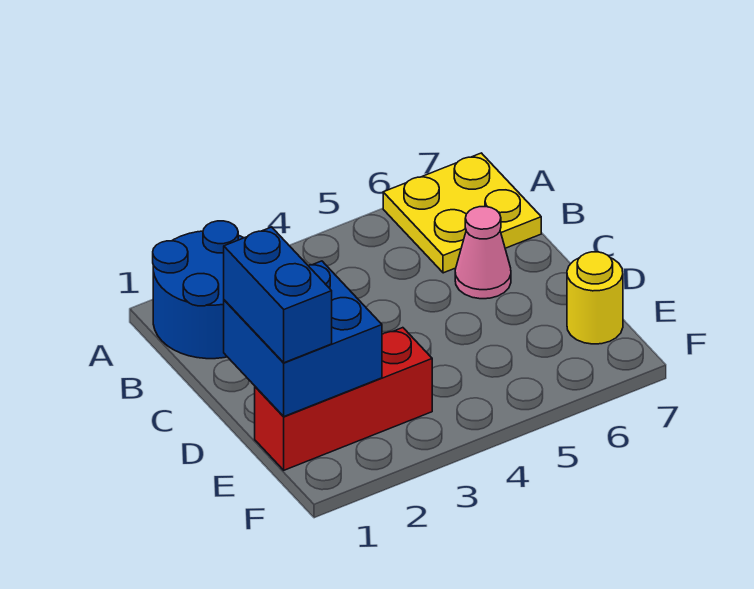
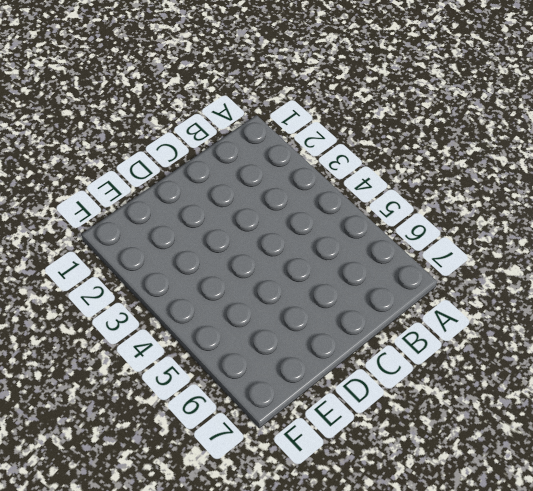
none -> blue round brick A1:B2 level 1
none -> yellow plate A6:B7 level 1

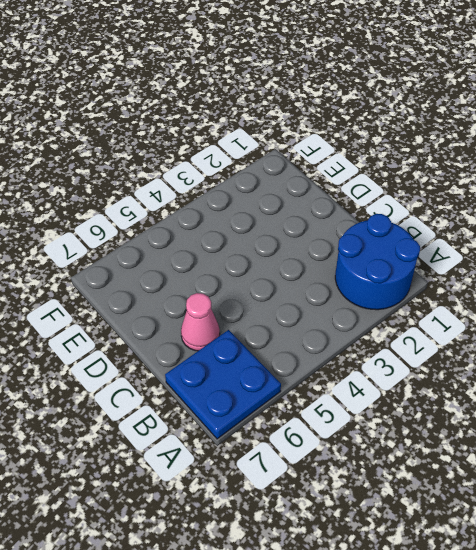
blue plate A6:B7 level 1 -> yellow plate A6:B7 level 1
none -> red brick E1:E3 level 1
none -> yellow round brick E7 level 1

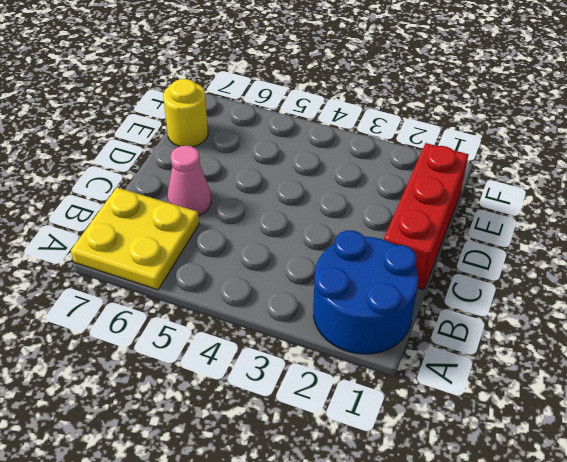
red brick C1:E1 level 1 -> red brick E1:E3 level 1
none -> blue brick D1:E2 level 2
none -> blue brick D1:E1 level 3

